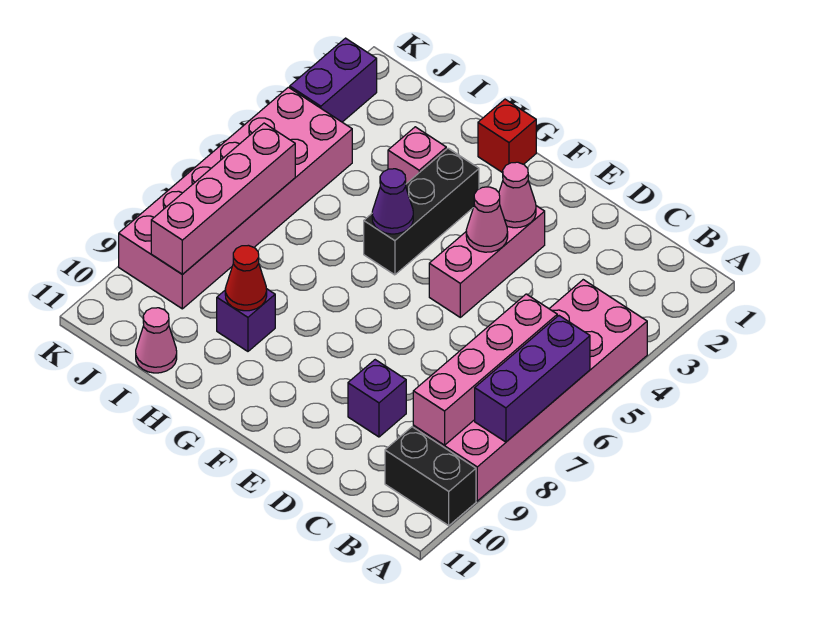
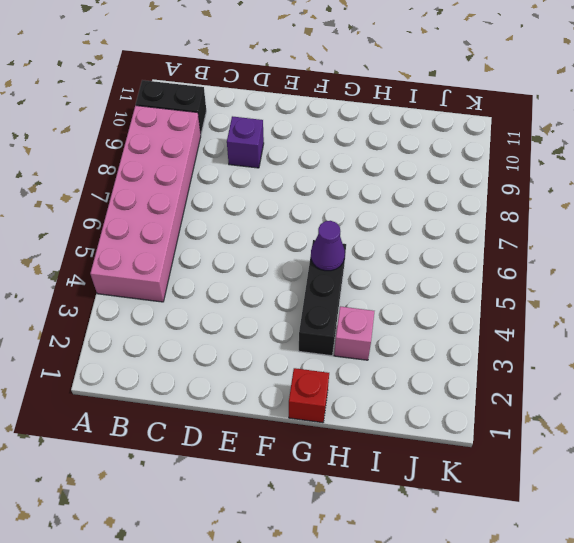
none -> pink brick E3:E5 level 1
none -> purple brick H9 level 1
none -> pink cone I11 level 1

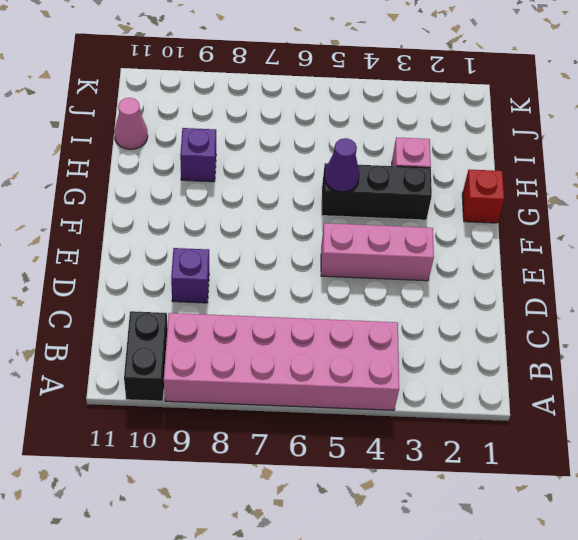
none -> pink brick J4:K9 level 1
none -> purple brick K2:K3 level 1
none -> purple brick A6:A8 level 2

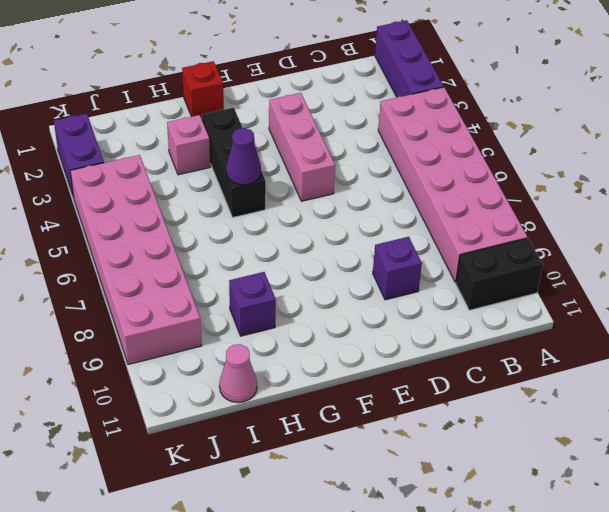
purple brick A1:A3 level 1 -> purple brick A6:A8 level 2
none -> pink brick B6:B9 level 2
none -> pink cone E3 level 2
none -> pink cone E4 level 2

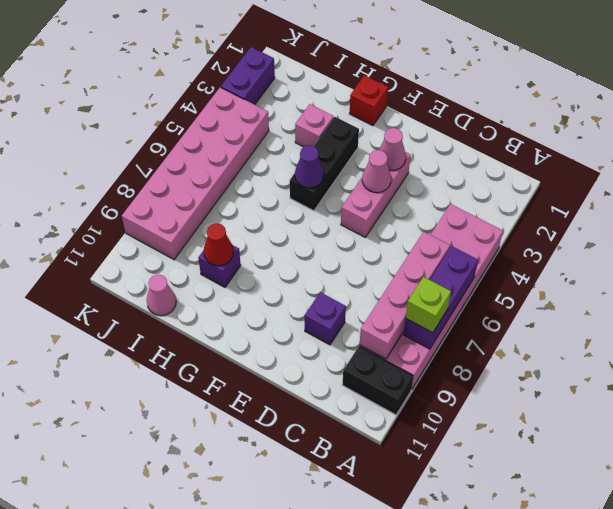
lime brick A8 level 3 -> none
none -> pink brick J6:J9 level 2

